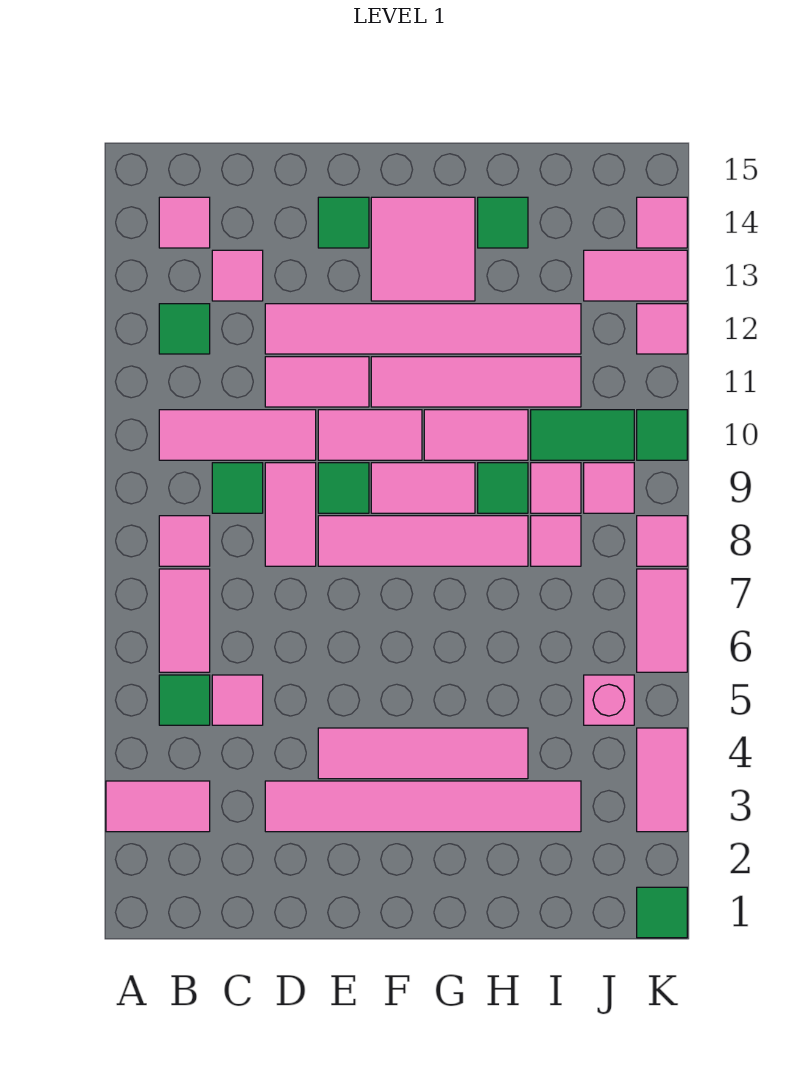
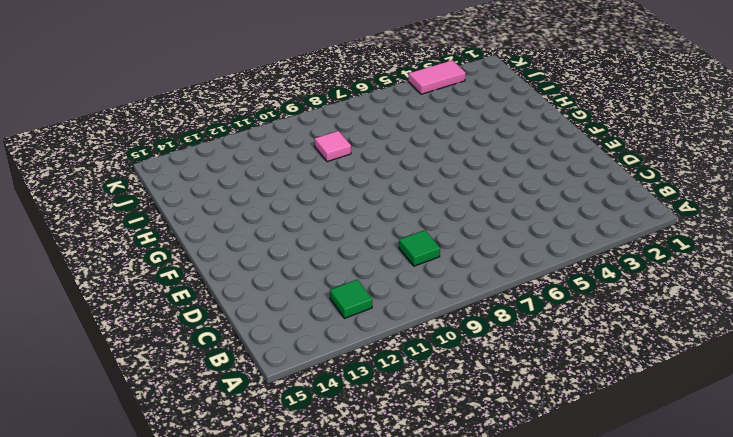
none -> pink tile A3:B3 level 1
none -> green tile B5 level 1
none -> pink tile B6:B7 level 1
none -> pink tile B8 level 1

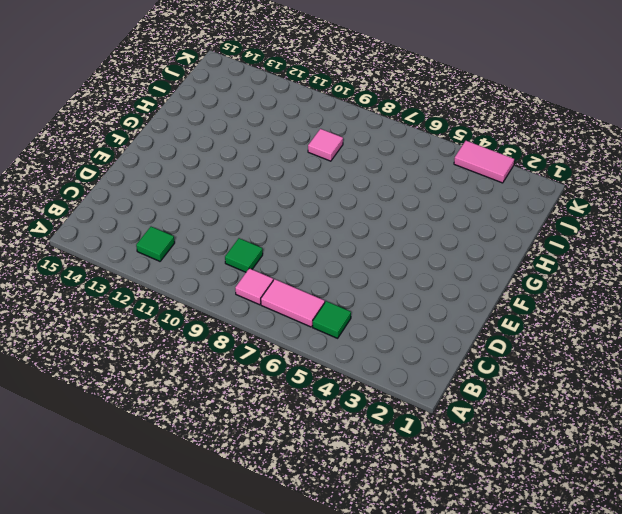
none -> pink tile A3:B3 level 1
none -> pink tile B10:D10 level 1
none -> pink tile B14 level 1
none -> pink tile C5 level 1

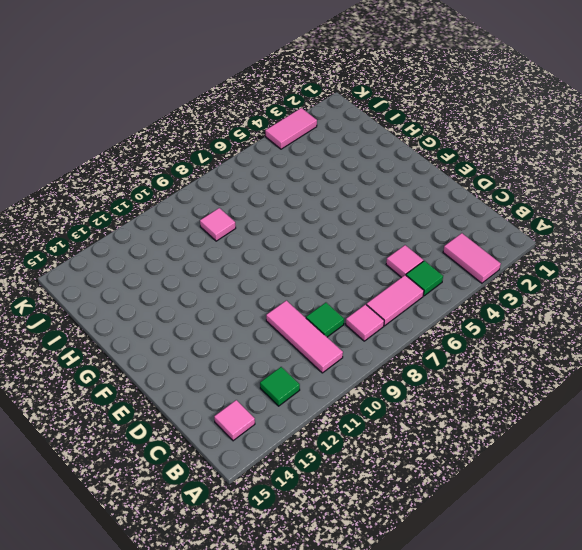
none -> pink tile C13 level 1
none -> pink tile D3:I3 level 1
none -> pink tile D8:D9 level 1
none -> pink tile D11:E11 level 1

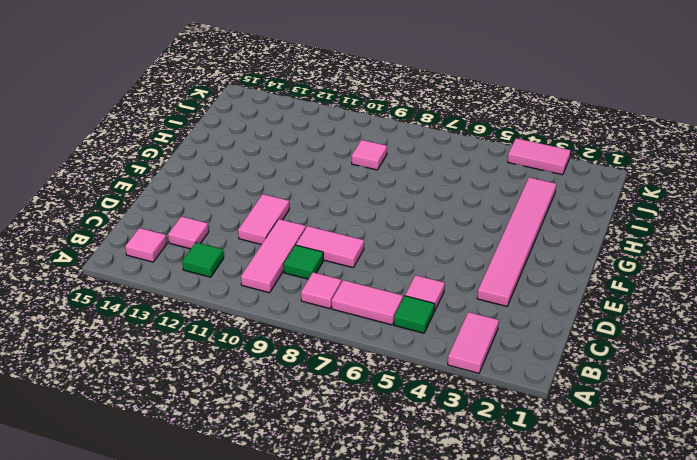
none -> pink tile D12:I12 level 1
none -> pink tile E4:H4 level 1
none -> pink tile E8:H8 level 1
none -> green tile E9 level 1

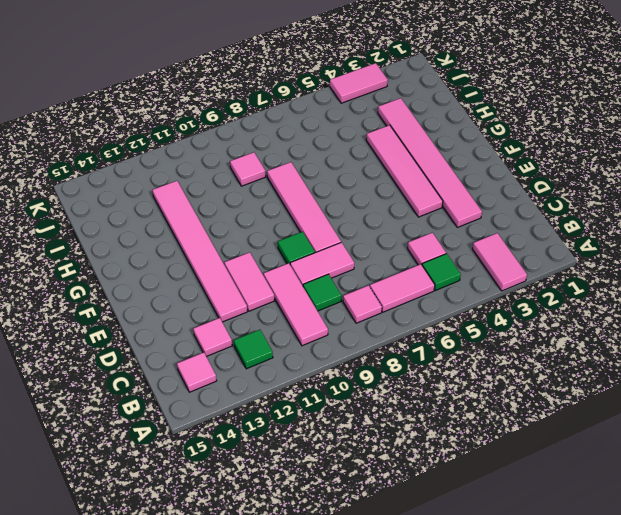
none -> pink tile E10:F10 level 1
none -> green tile E14 level 1
none -> pink tile F9:G9 level 1
none -> pink tile F11:I11 level 1

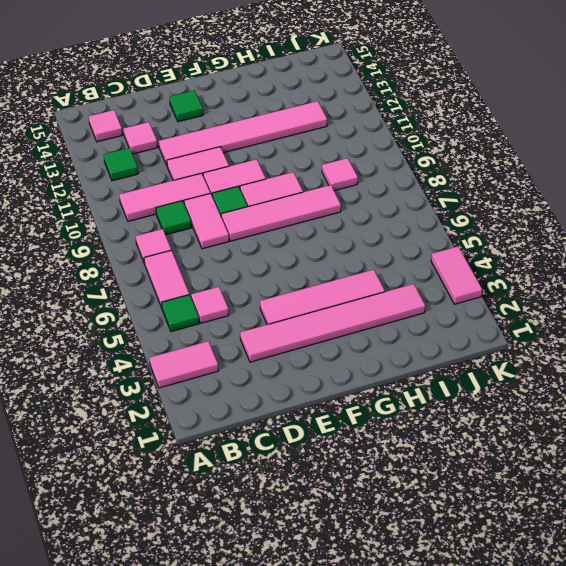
none -> pink tile F11:I11 level 1
none -> pink tile F13:G14 level 1
none -> pink tile G10:H10 level 1
none -> green tile H9 level 1

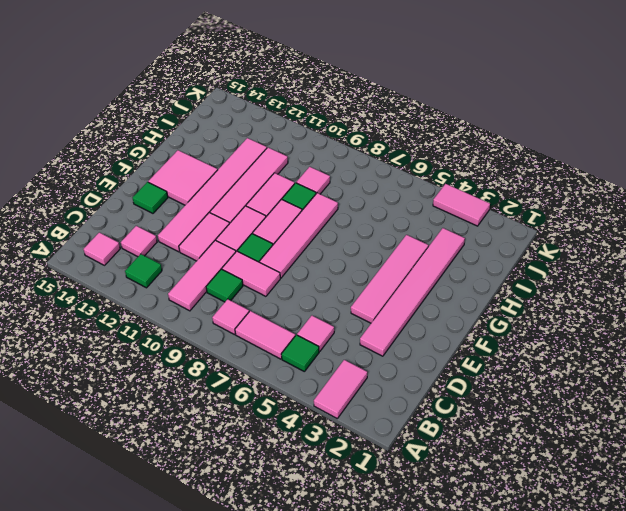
none -> green tile H14 level 1
none -> pink tile I8 level 1
none -> green tile I10:J10 level 1
none -> pink brick J5 level 1

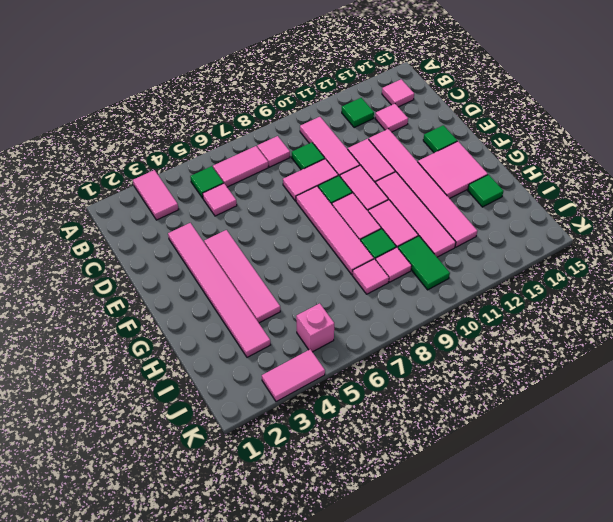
none -> pink tile J9 level 1
none -> pink tile J13:K13 level 1
none -> green tile K1 level 1
none -> pink tile K6:K7 level 1

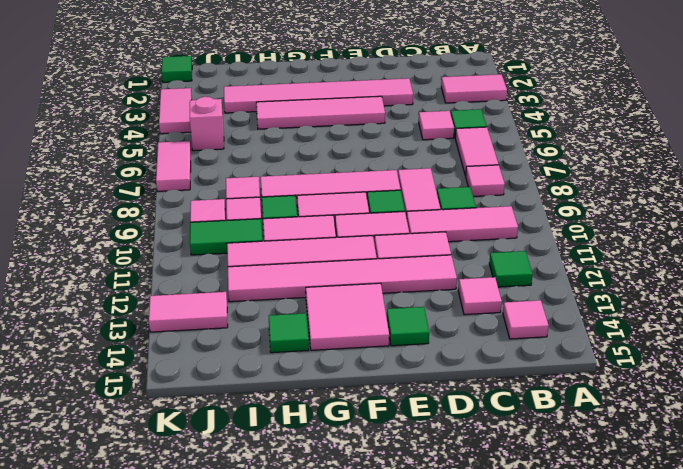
none -> pink tile K8 level 1
none -> green tile K10 level 1
none -> pink tile K12 level 1
none -> pink tile K14 level 1

